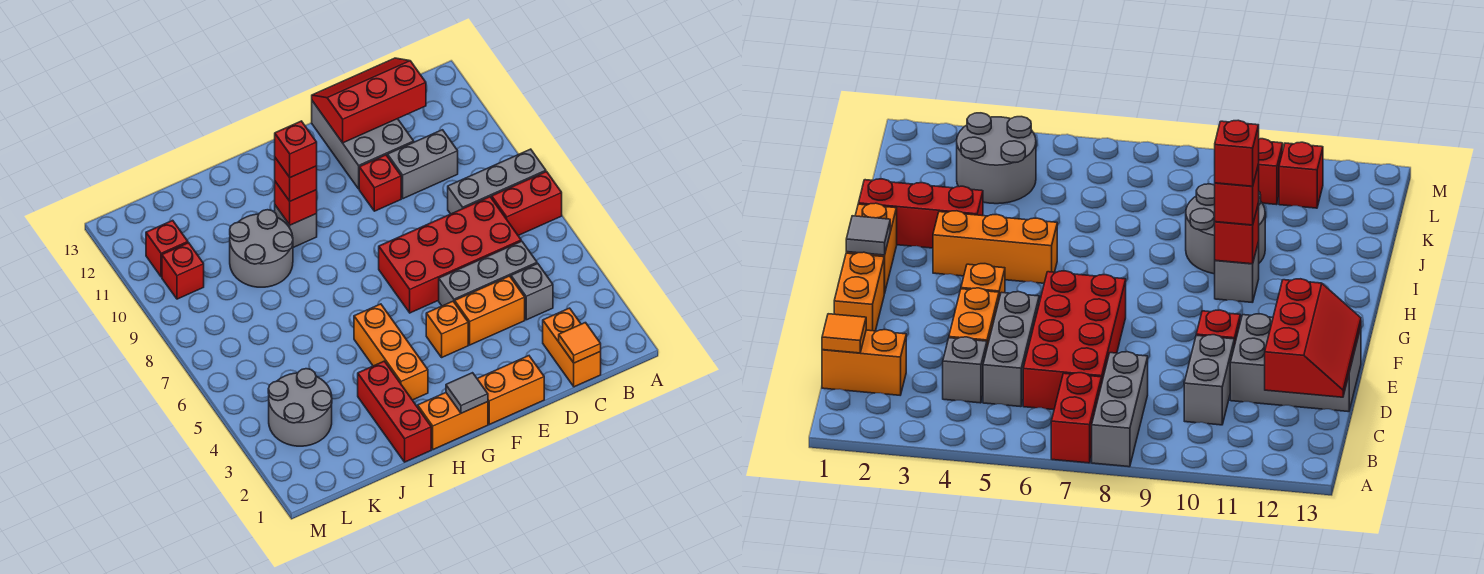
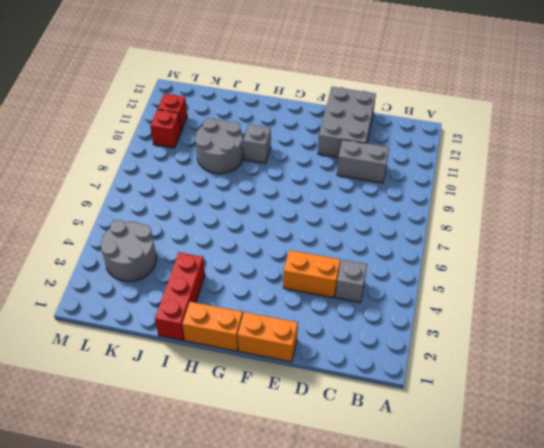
none -> red brick A7:B7 level 1
none -> grey brick A8:C8 level 1
none -> orange brick C1:C2 level 1

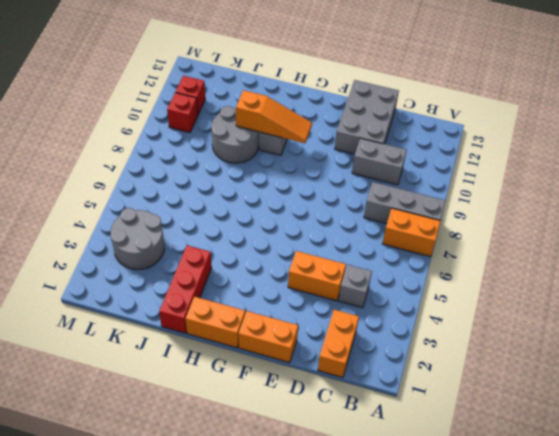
orange brick A7:B7 level 1 -> red brick A7:B7 level 1
orange slope G10:I10 level 2 top I -> red brick H10 level 2
none -> grey brick C5:E5 level 1
none -> red brick C6:F7 level 1
none -> red brick E10 level 1

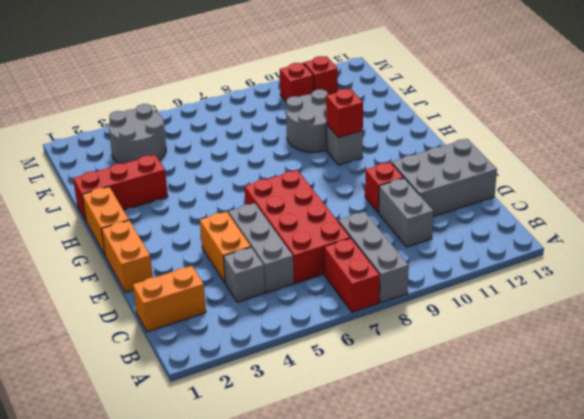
none -> orange brick F4 level 1
none -> orange brick H3:H5 level 1
none -> orange tile C1 level 2

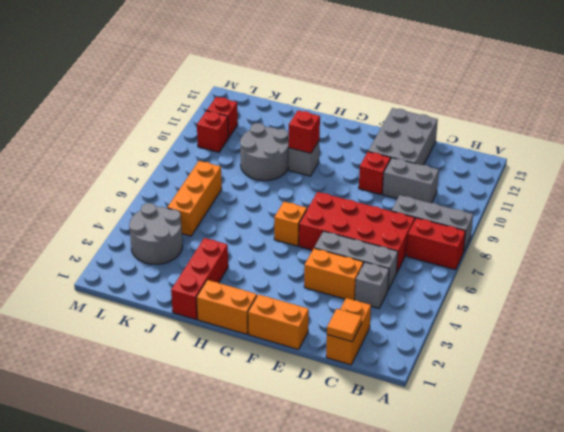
orange brick G6 level 1 -> orange brick F4 level 1
orange brick K5:K7 level 1 -> orange brick H3:H5 level 1
none -> red slope C12:E13 level 2 top 12
none -> grey tile G1 level 2
none -> red brick H10 level 3

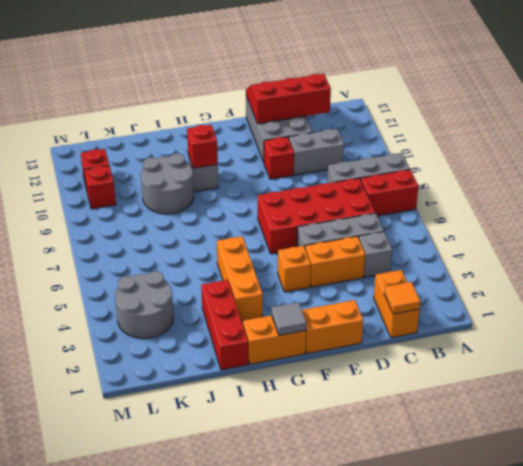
none -> red brick H10 level 3
none -> red brick H10 level 4

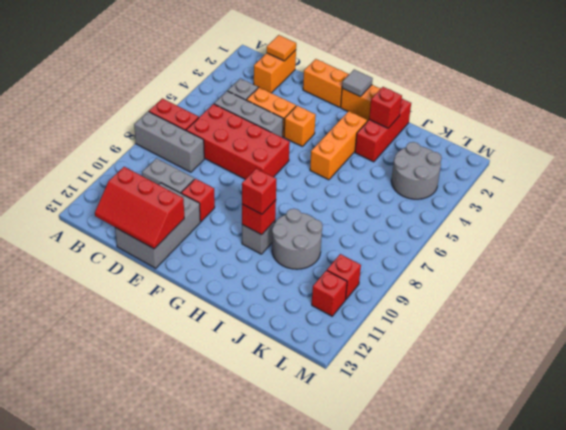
red brick I2 level 2 -> red brick H10 level 4

